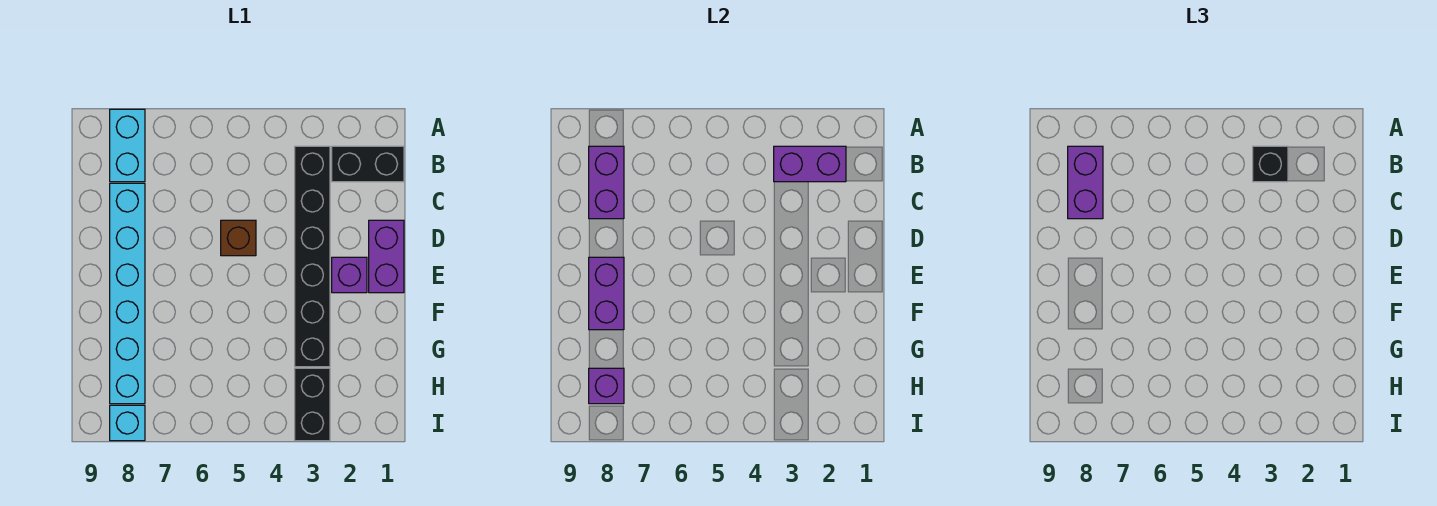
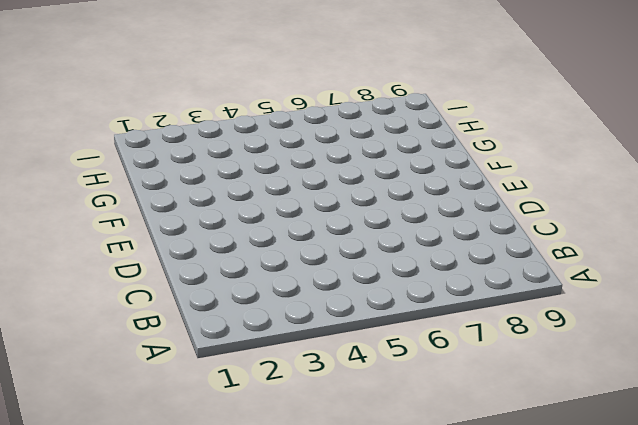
none -> cyan brick A8:B8 level 1
none -> black brick B1:B2 level 1
none -> black brick B3:G3 level 1

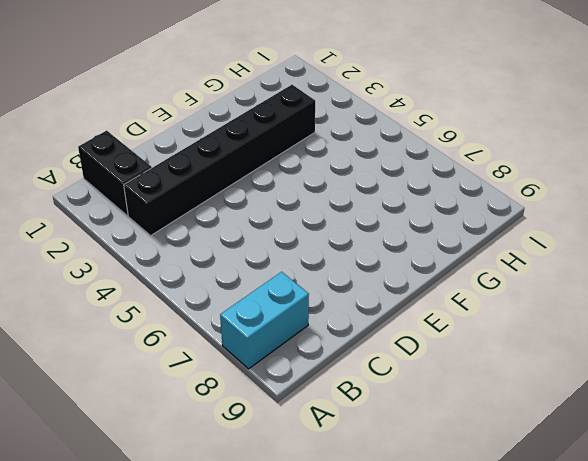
none -> cyan brick C8:H8 level 1
none -> purple brick D1:E1 level 1
none -> brown brick D5 level 1

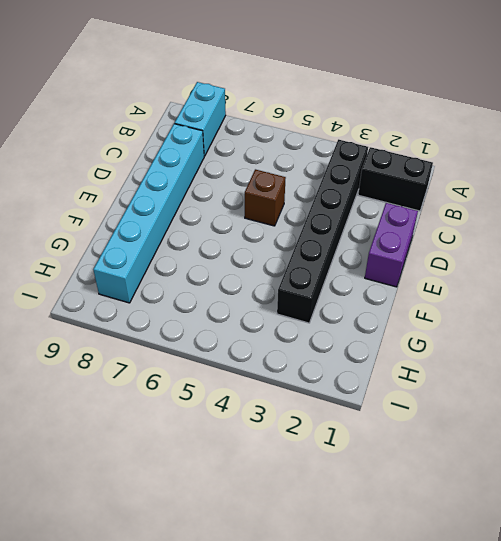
none -> purple brick E2 level 1
none -> black brick H3:I3 level 1
none -> cyan brick I8 level 1

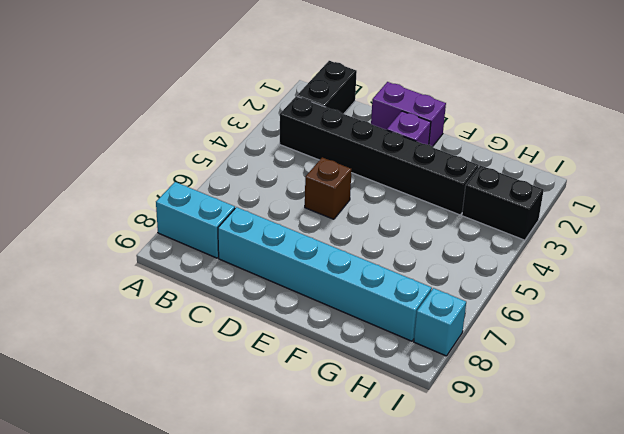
none -> purple brick B2:B3 level 2
none -> purple brick B8:C8 level 2
none -> purple brick E8:F8 level 2

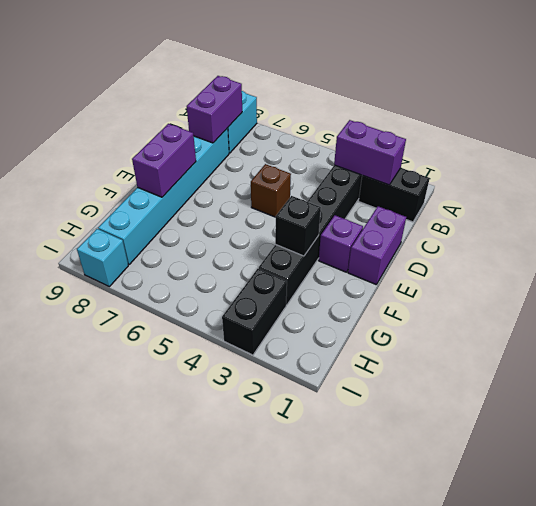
black brick F3 level 2 -> black brick B3 level 3
none -> purple brick H8 level 2
none -> purple brick B8:C8 level 3

